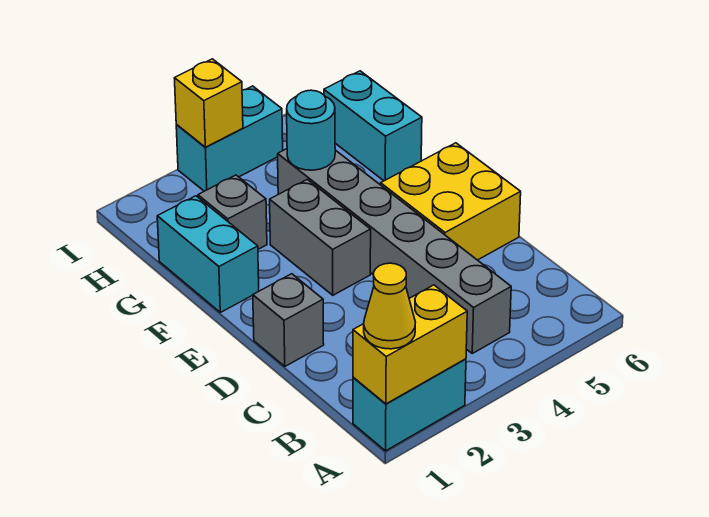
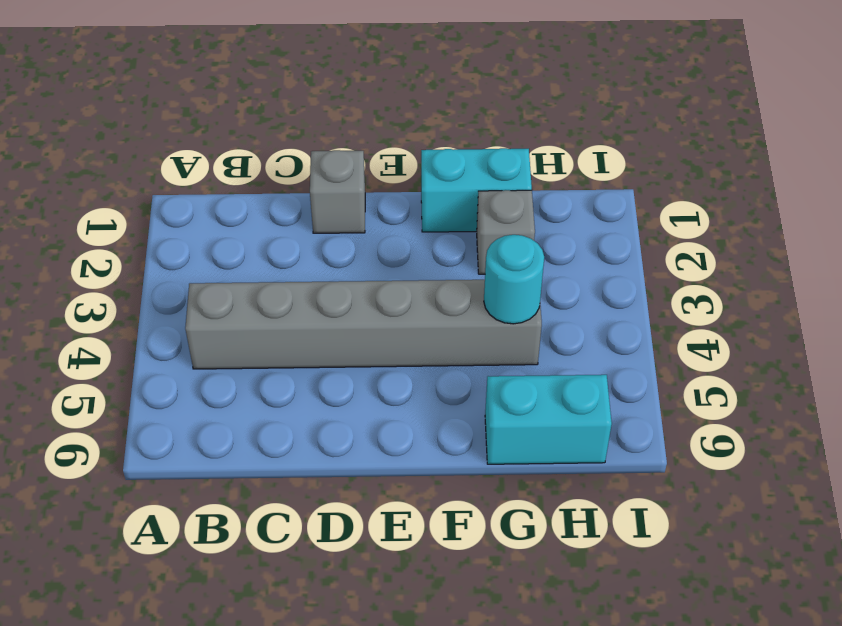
none -> cyan brick A1:A2 level 1
none -> yellow brick D5:E6 level 1
none -> grey brick E3:F3 level 1

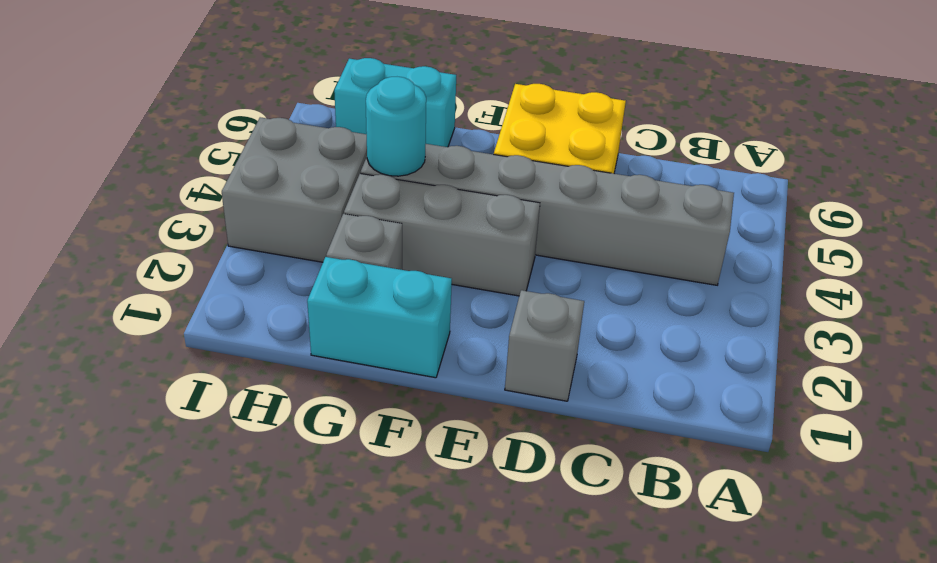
grey brick E3:G3 level 1 -> grey brick E3:F3 level 1
grey brick H3:I4 level 1 -> cyan brick I3:I4 level 1
none -> cyan brick A1:A2 level 1
none -> yellow brick A1:A2 level 2
none -> yellow brick I3 level 2

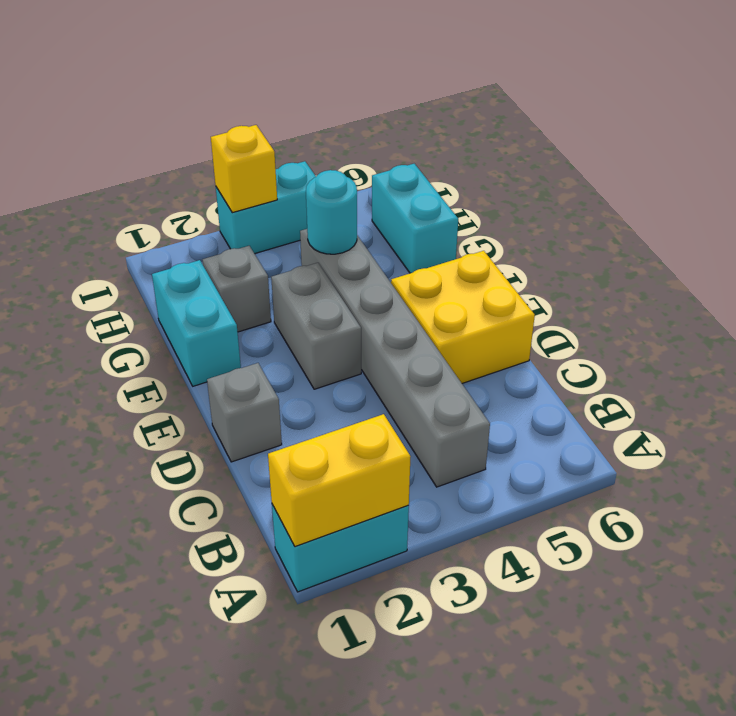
none -> yellow cone A1 level 3

